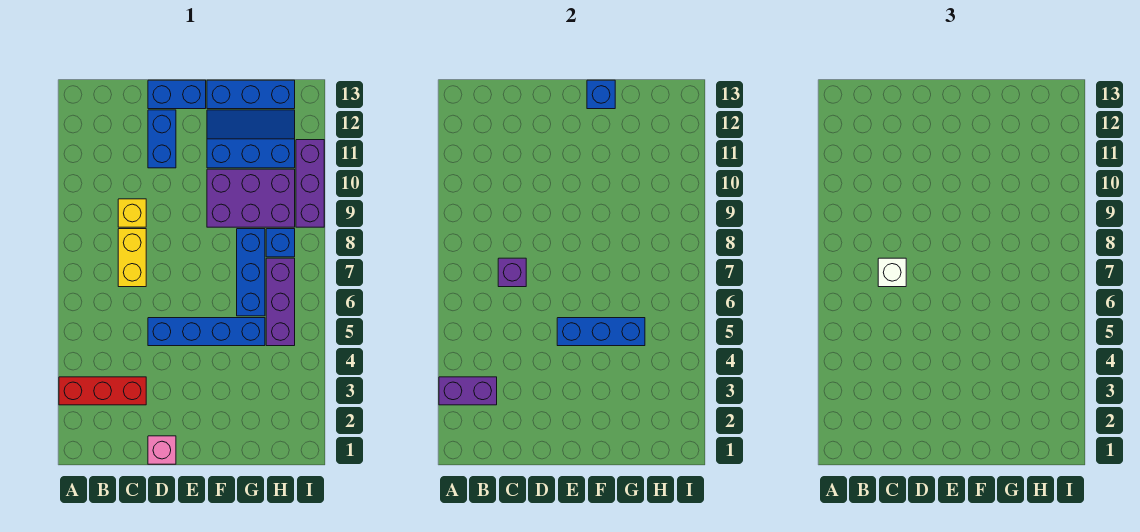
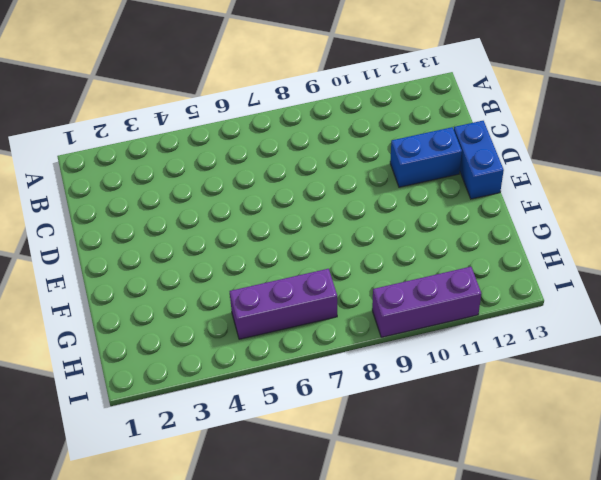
none -> red brick A3:C3 level 1
none -> yellow brick C7:C8 level 1
none -> yellow brick C9 level 1

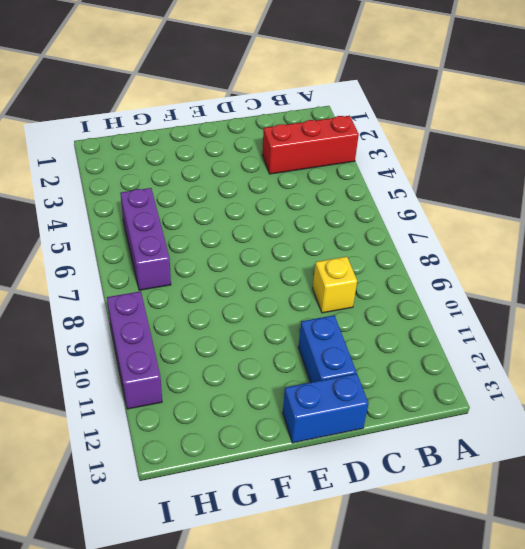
none -> yellow brick C7:C8 level 1
none -> pink brick D1 level 1
none -> blue brick D5:G5 level 1

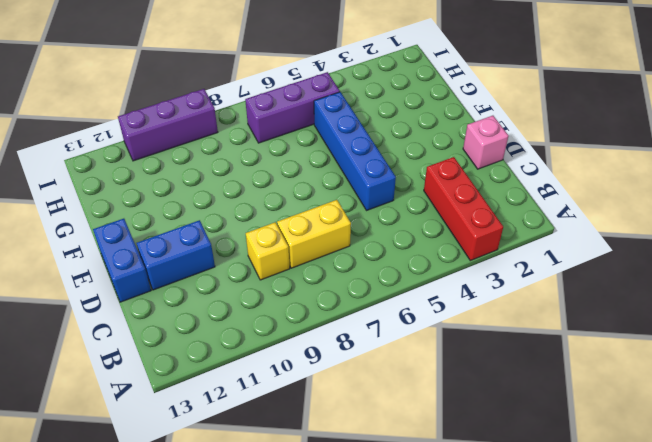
none -> purple brick F9:H10 level 1
none -> blue slope F11:H12 level 1 top 11
none -> blue brick F13:H13 level 1

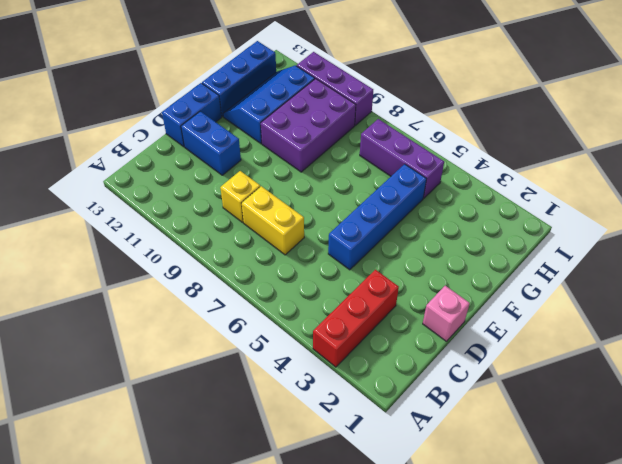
none -> blue brick G6:G8 level 1
none -> blue brick H8 level 1
none -> purple brick A3:B3 level 2

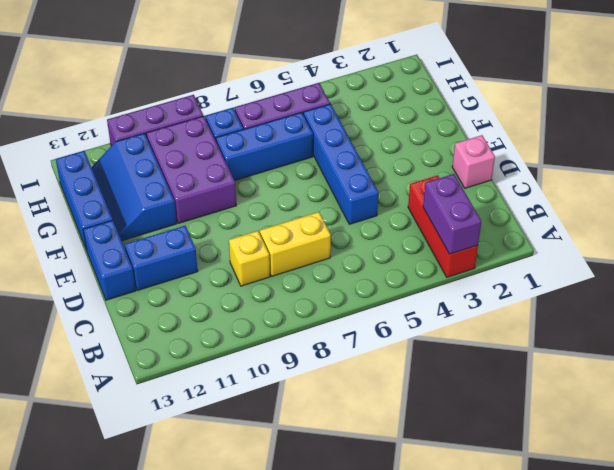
none -> purple brick C7 level 2
none -> blue brick E5:G5 level 2
none -> blue brick F13 level 2

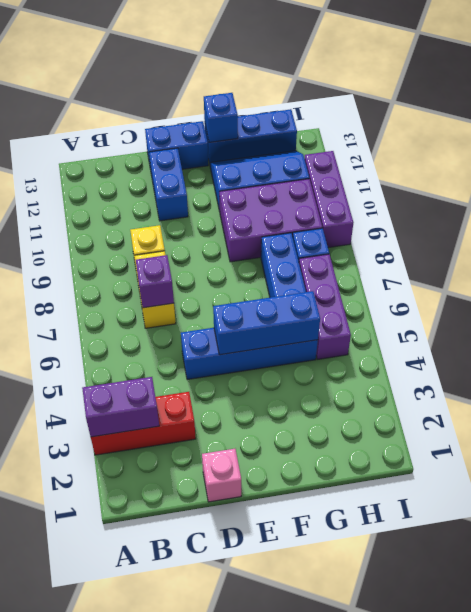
none -> white brick C7 level 3

